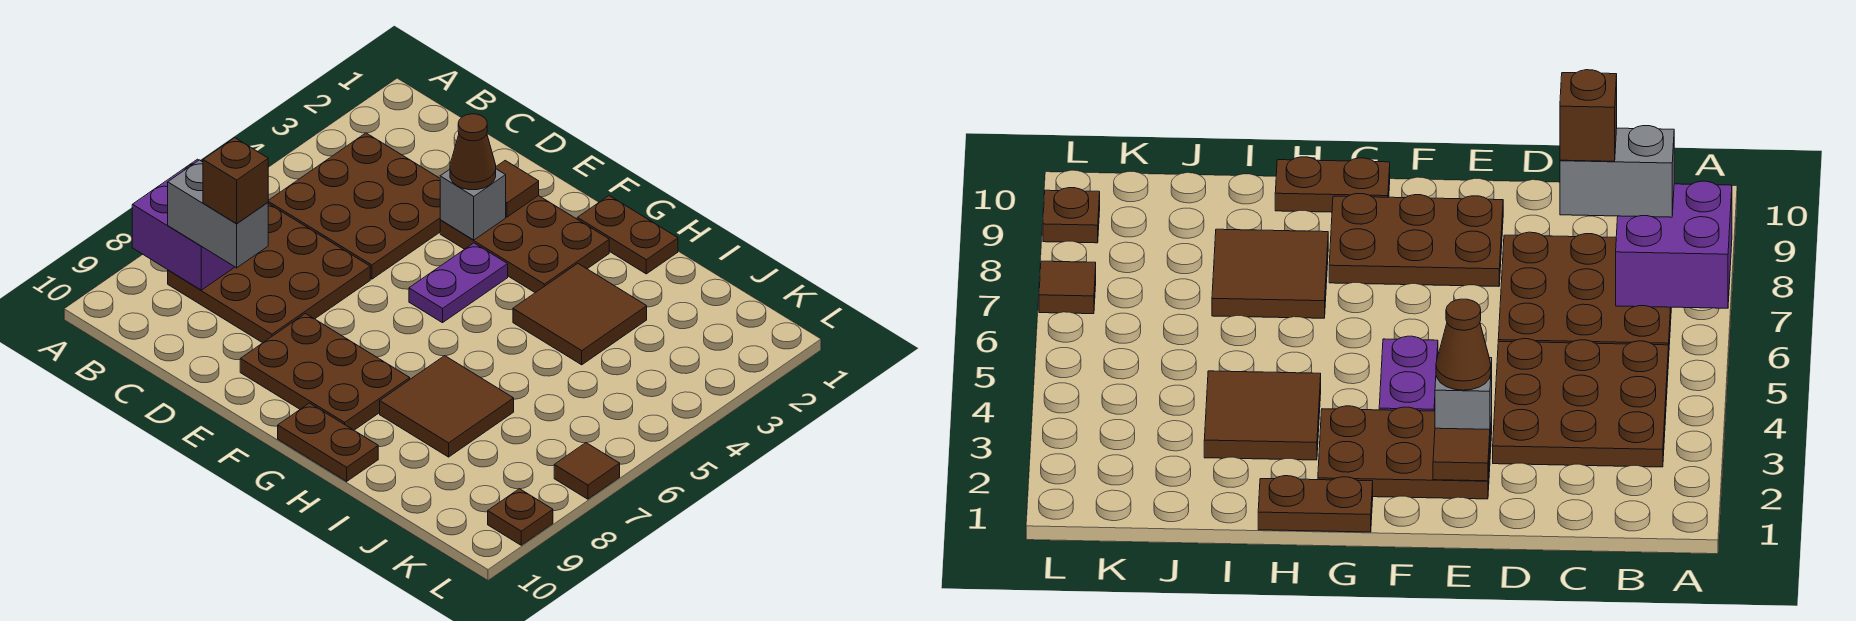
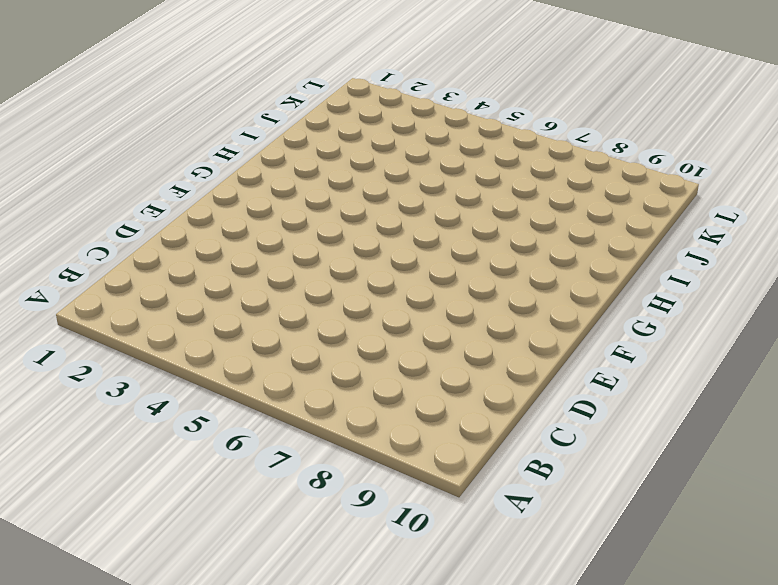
none -> brown plate B3:D5 level 1
none -> brown plate B6:D8 level 1
none -> brown plate E2:G3 level 1

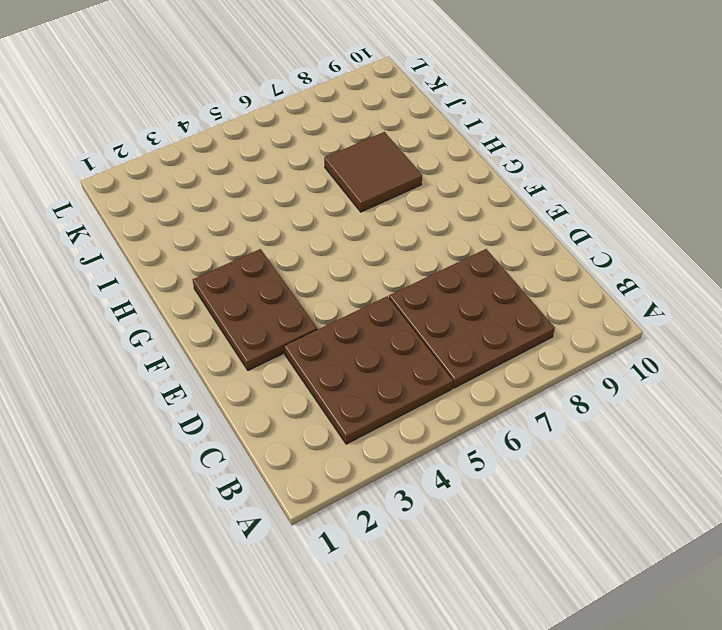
none -> brown plate E8:G9 level 1
none -> purple plate F4:F5 level 1
none -> brown plate G1:H1 level 1

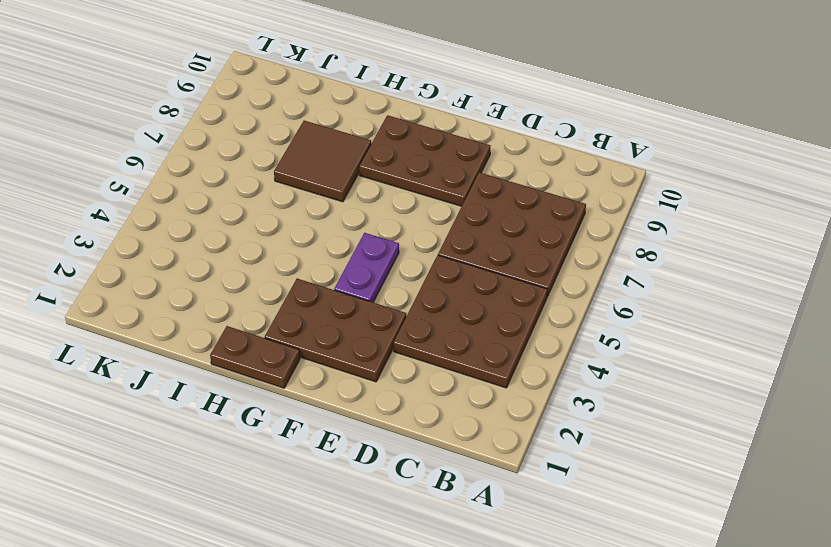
none -> brown plate G10:H10 level 1
none -> brown tile H3:I4 level 1
none -> brown tile L7 level 1

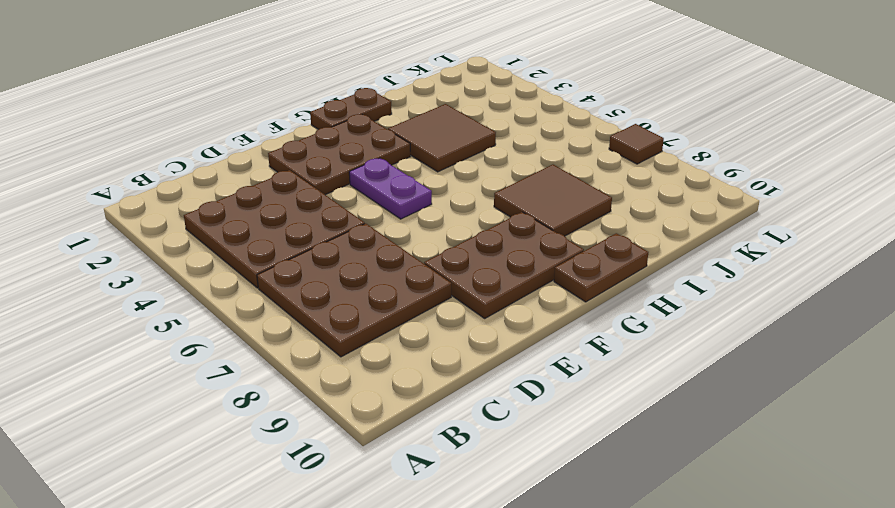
none -> brown plate L9 level 1
none -> purple brick A7:B8 level 2
none -> brown tile E2 level 2

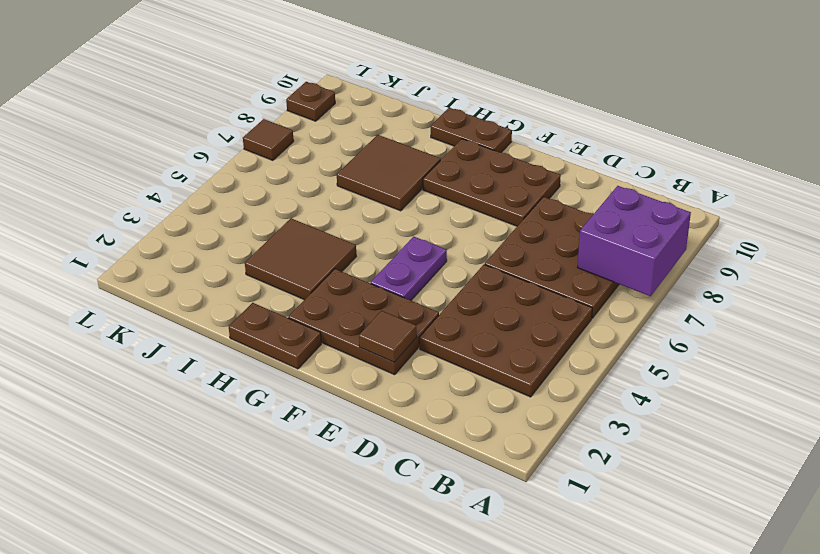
none -> grey brick E3 level 2
none -> grey brick B8:C8 level 3
none -> brown cone E3 level 3

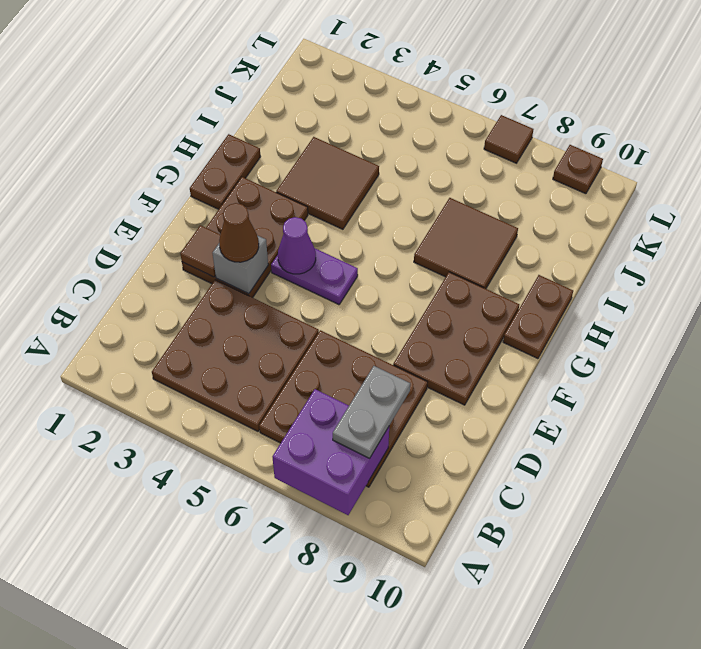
grey plate B8:C8 level 3 -> grey brick B8:C8 level 3
purple cone F4 level 2 -> none
none -> brown brick C8 level 4

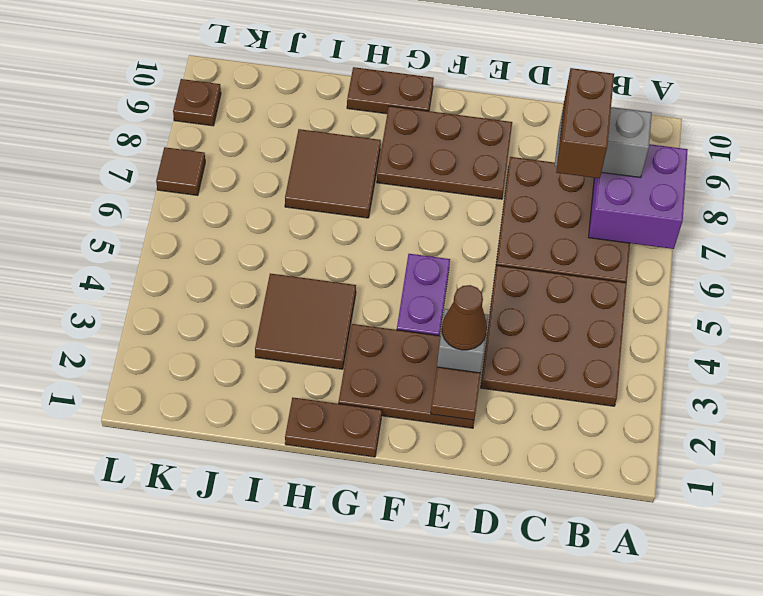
brown brick C7:C8 level 4 -> brown brick C8 level 4

